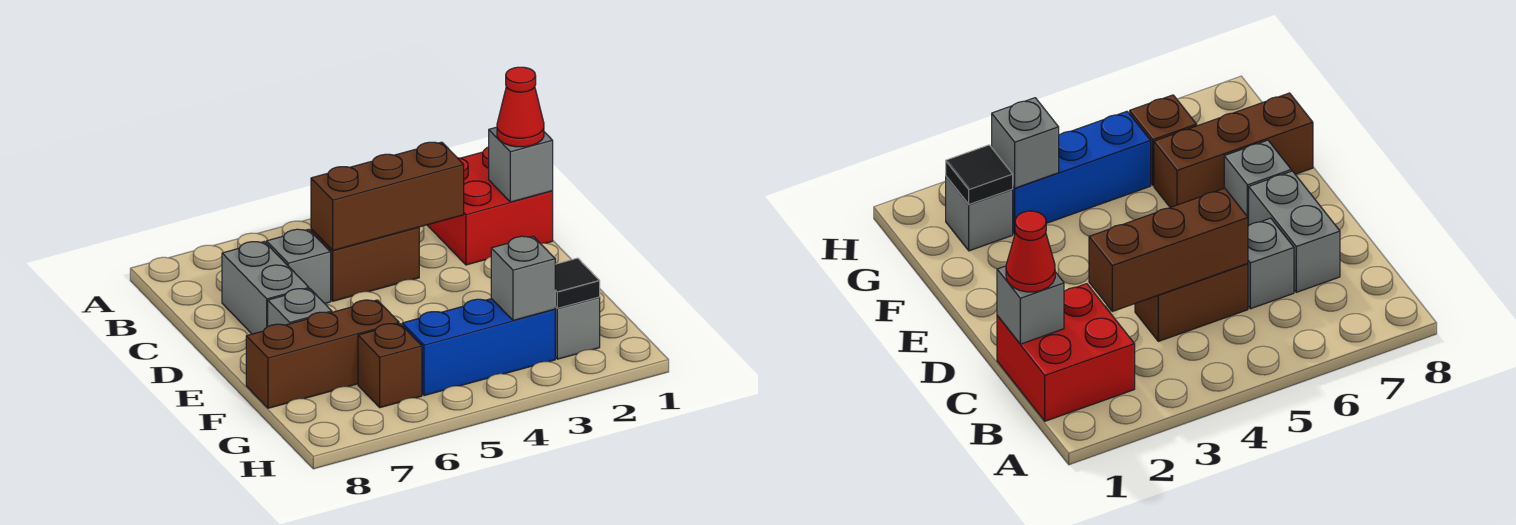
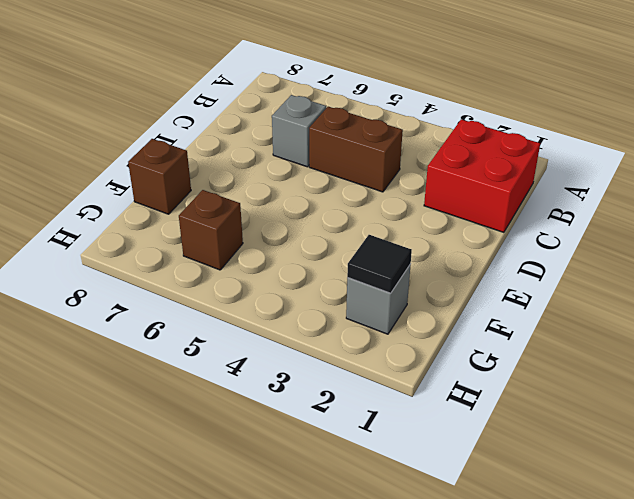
brown brick F8 level 1 -> brown brick F6:F8 level 1
none -> grey brick C7:D7 level 1
none -> grey brick E7 level 1
none -> blue brick G3:G5 level 1

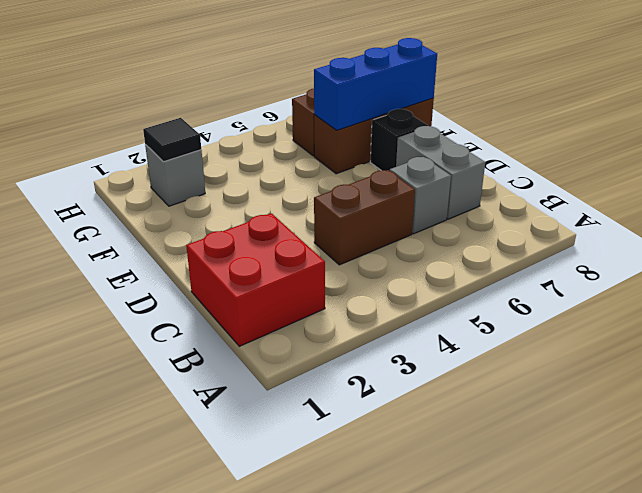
black brick E7 level 1 -> grey brick E7 level 1
blue brick F6:F8 level 2 -> blue brick G3:G5 level 1
none -> grey brick C1 level 2
none -> brown brick C3:C5 level 2
none -> grey brick G3 level 2

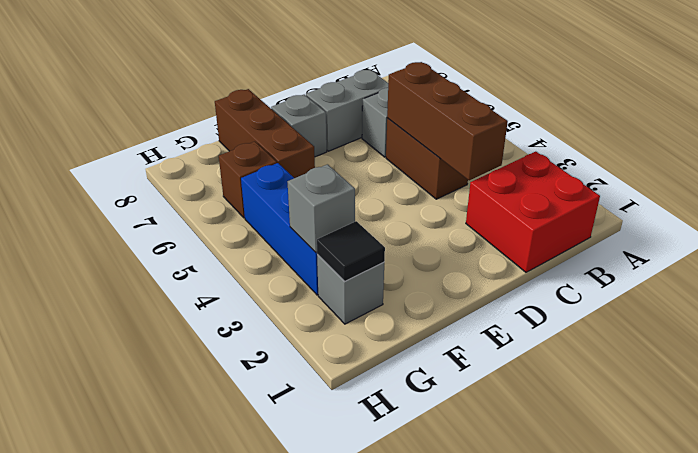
none -> grey brick C1 level 2
none -> red cone C1 level 3

